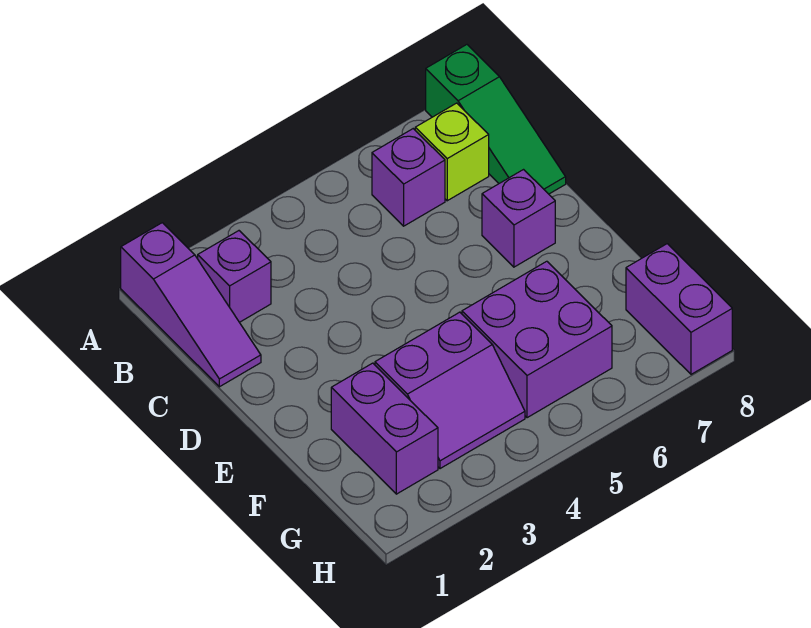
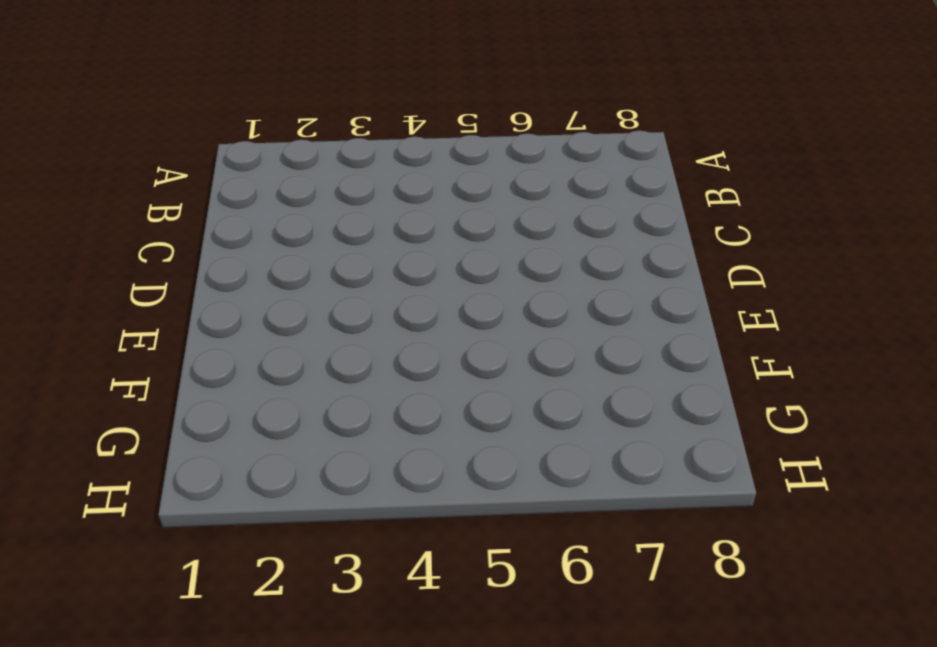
none -> purple slope A1:C1 level 1 top A
none -> green slope A8:C8 level 1 top A

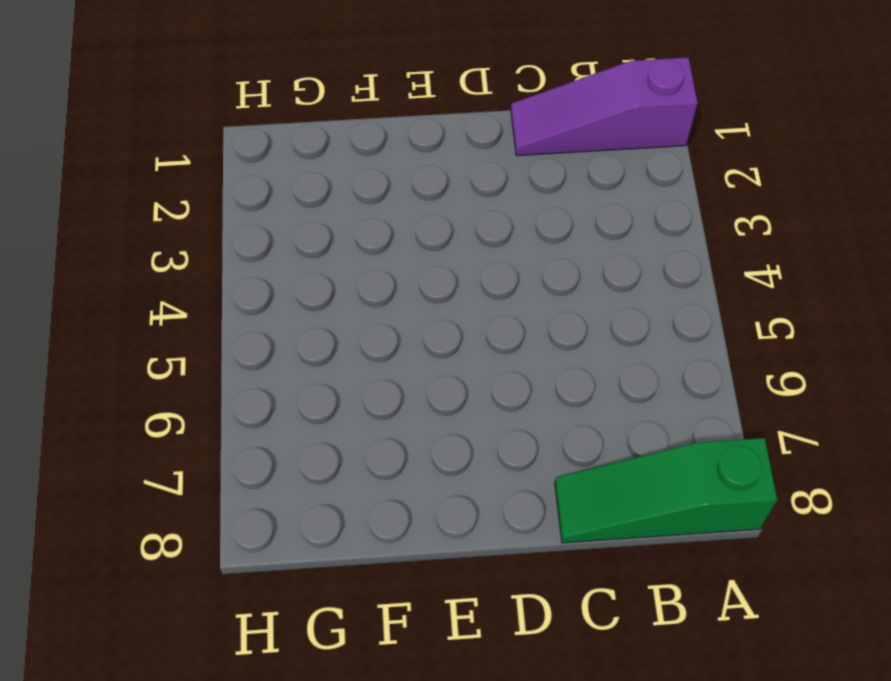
none -> purple brick B2 level 1
none -> purple brick B6 level 1

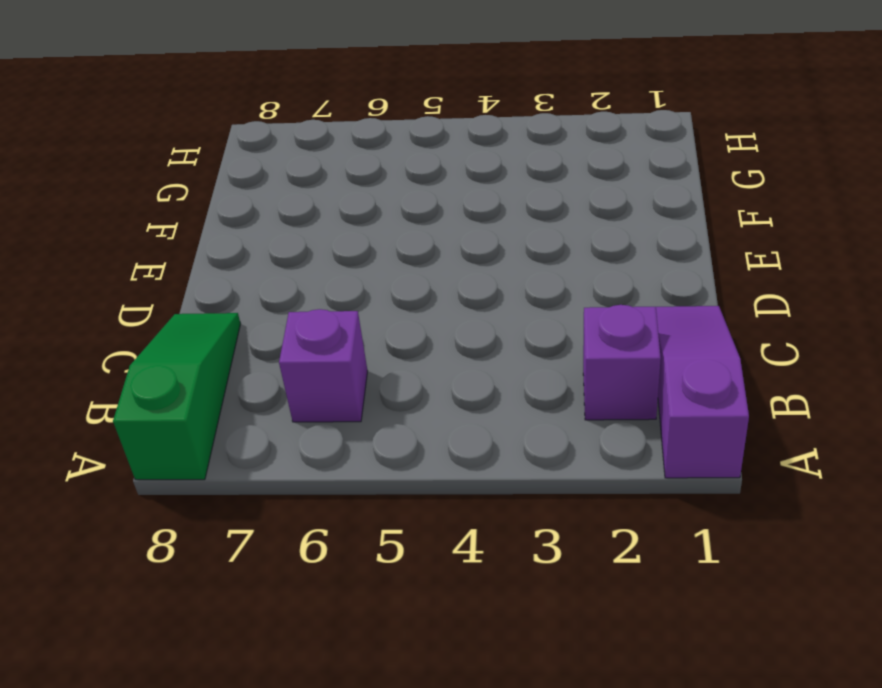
none -> lime brick B7 level 1
none -> purple brick D7 level 1

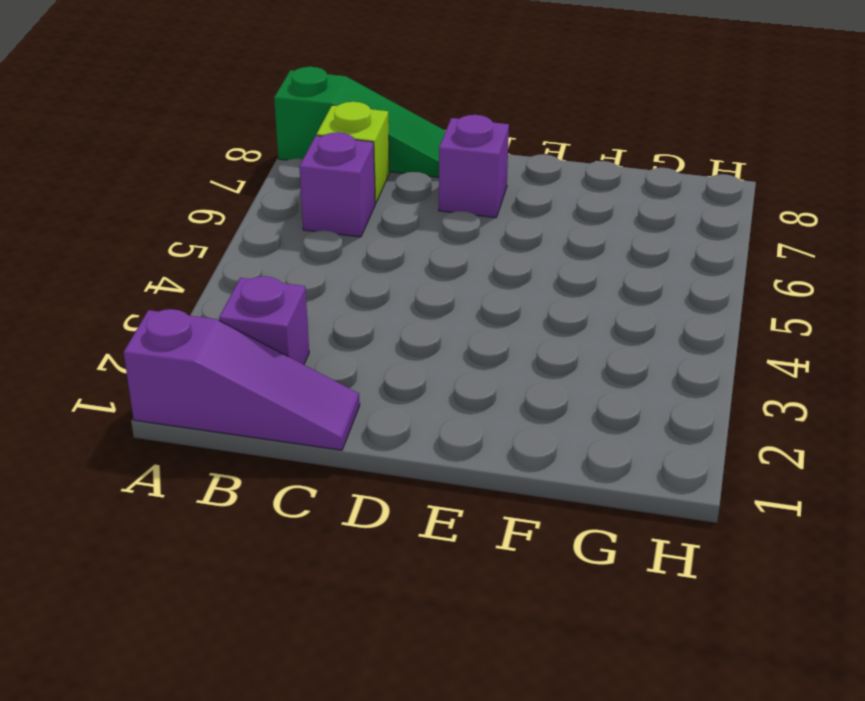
none -> purple brick F2:G2 level 1
none -> purple slope F3:G4 level 1 top F

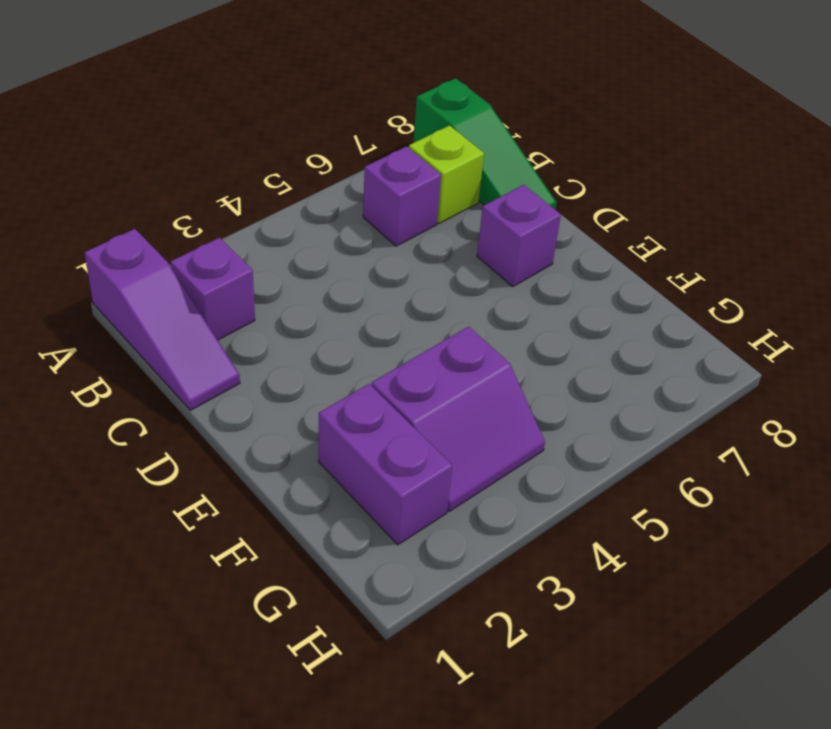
none -> purple brick F5:G6 level 1
none -> purple brick G8:H8 level 1

